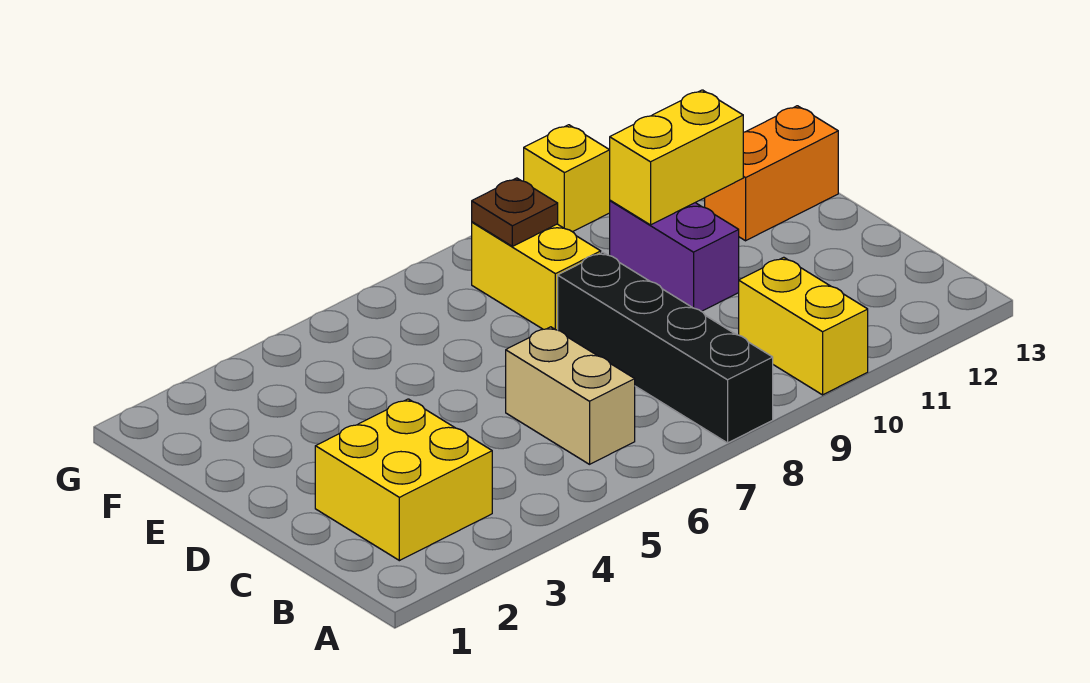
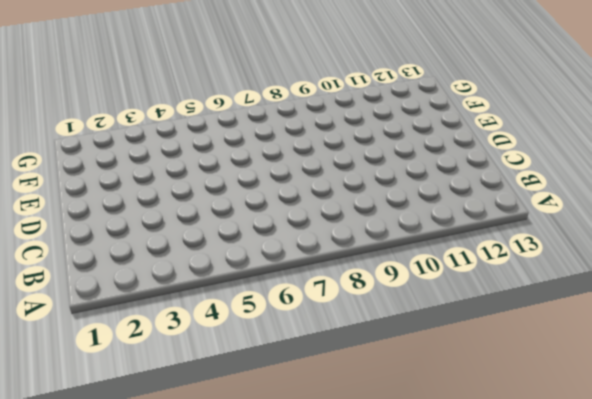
none -> black brick A8:D8 level 1
none -> yellow brick A10:B10 level 1

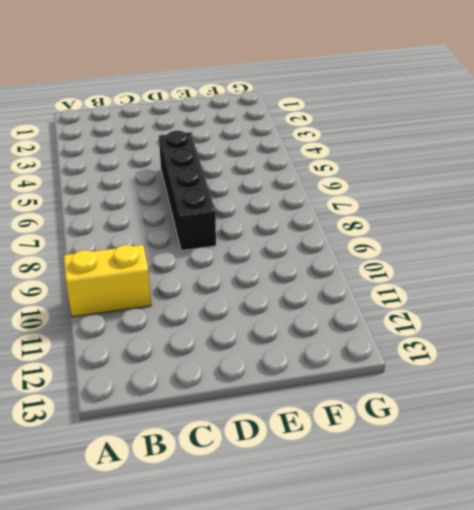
black brick D5:D8 level 1 -> black brick A8:D8 level 1
none -> yellow brick B2:C3 level 1
none -> tan brick B6:C6 level 1

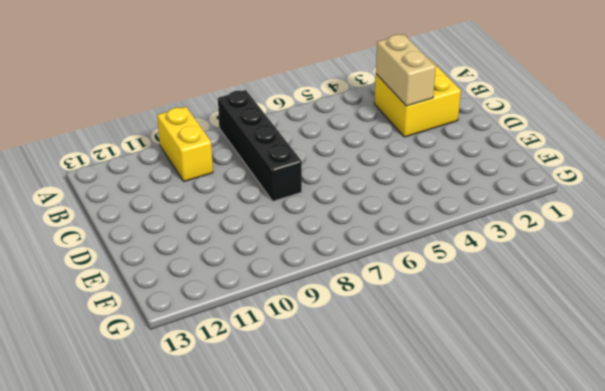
tan brick B3:C3 level 2 -> tan brick B6:C6 level 1
none -> purple brick D10:E10 level 1
none -> yellow brick E8:F8 level 1

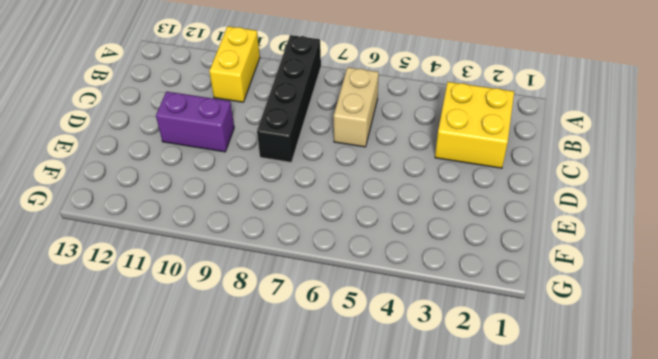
purple brick D10:D11 level 1 -> purple brick D10:E10 level 1
none -> yellow brick E8:F8 level 1
none -> orange brick E12:E13 level 1

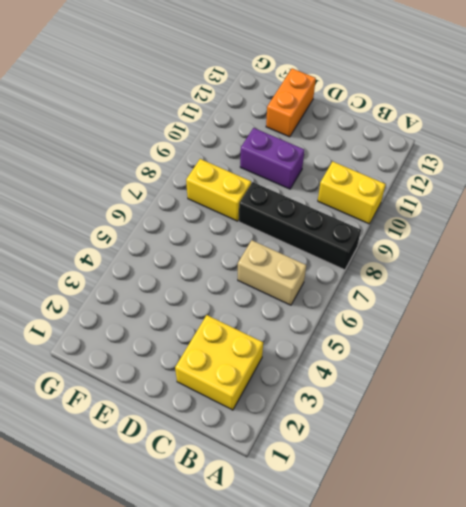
none -> yellow brick G10 level 1
none -> yellow brick E10:E11 level 2

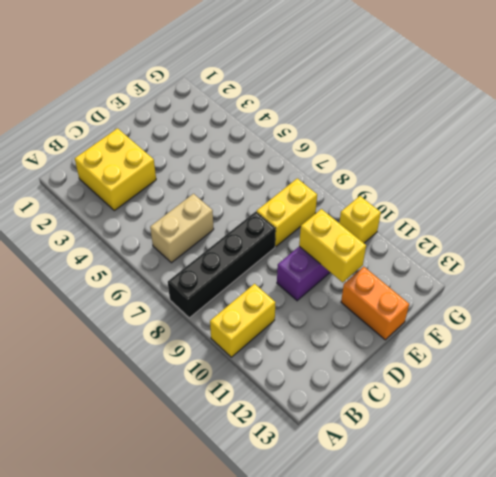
none -> brown plate F8 level 2

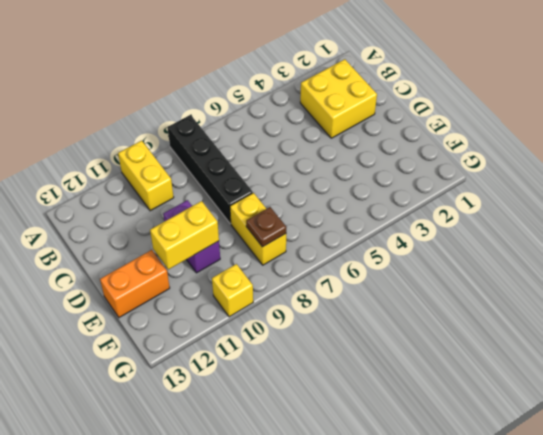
none -> tan brick B6:C6 level 1

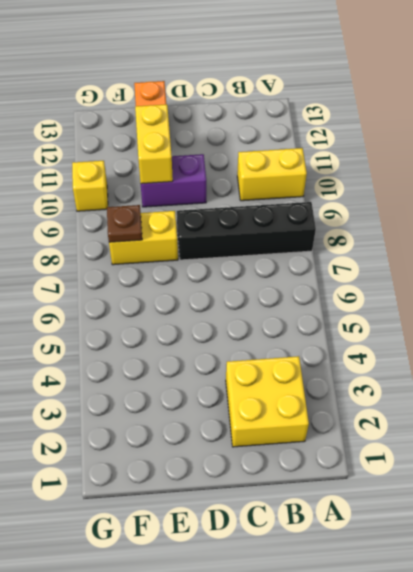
none -> tan brick B6:C6 level 1

